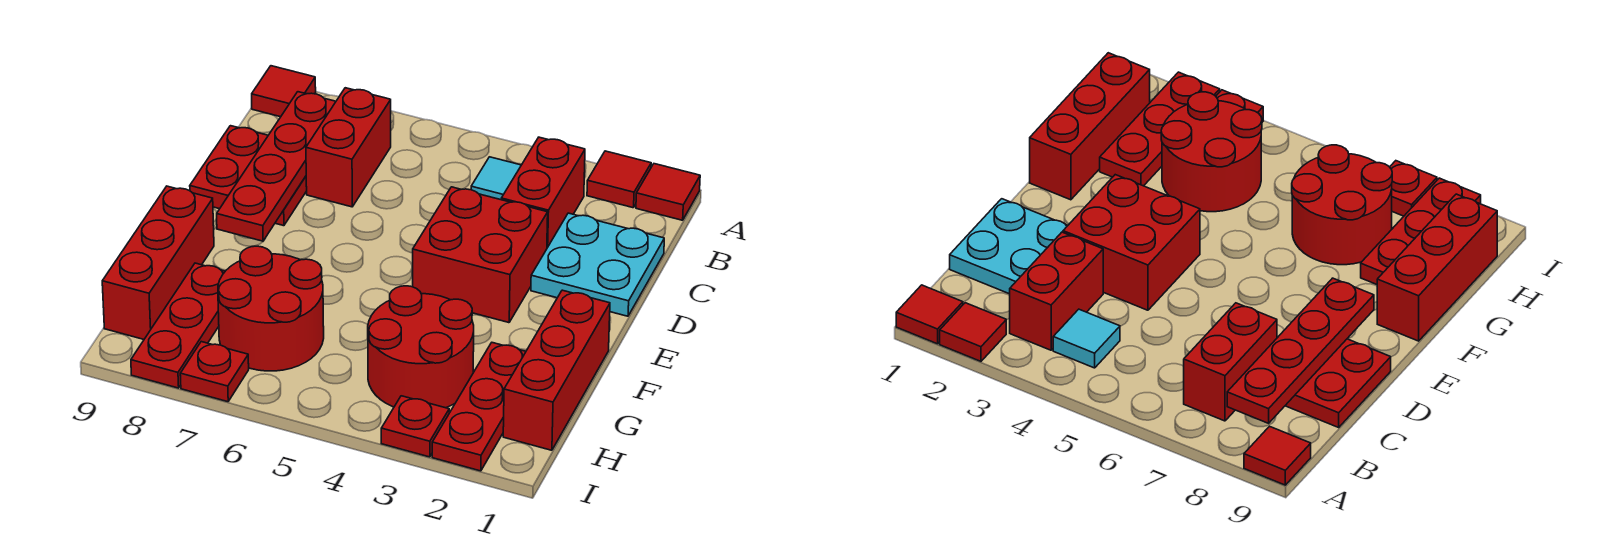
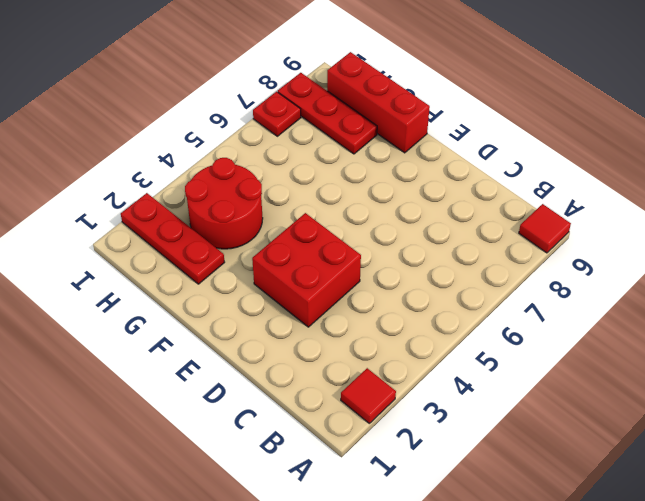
none -> red tile A1 level 1
none -> red brick B3:C3 level 1
none -> cyan tile B4 level 1

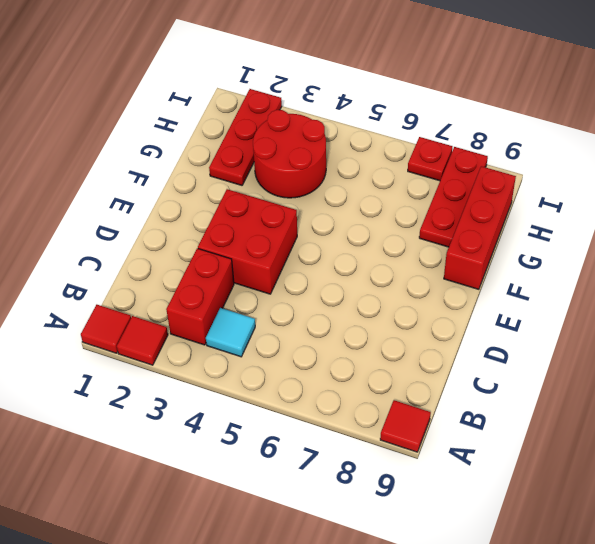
none -> red brick B7:C7 level 1
none -> cyan plate C1:D2 level 1
none -> red plate C8:D9 level 1

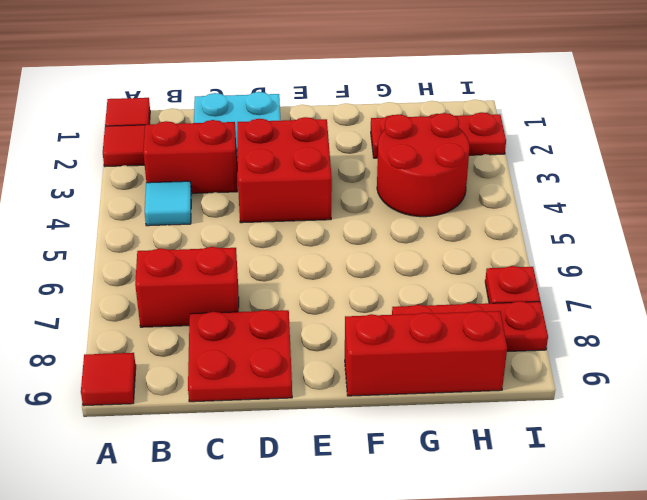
none -> red brick F1:H1 level 1
none -> red round brick G6:H7 level 1
none -> red plate I3 level 1

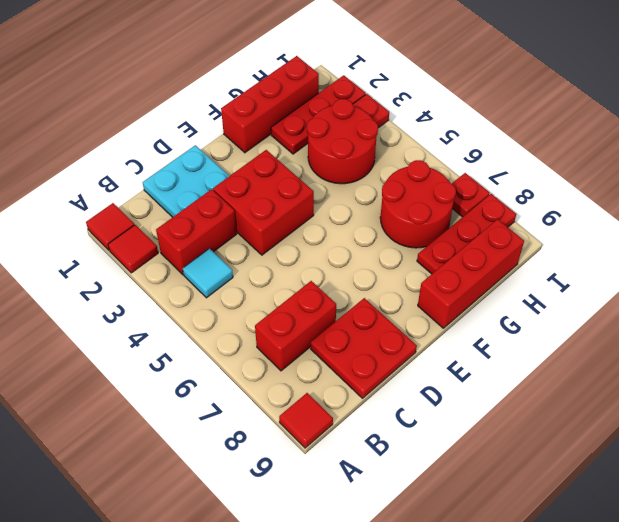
none -> red plate B8:E8 level 2

